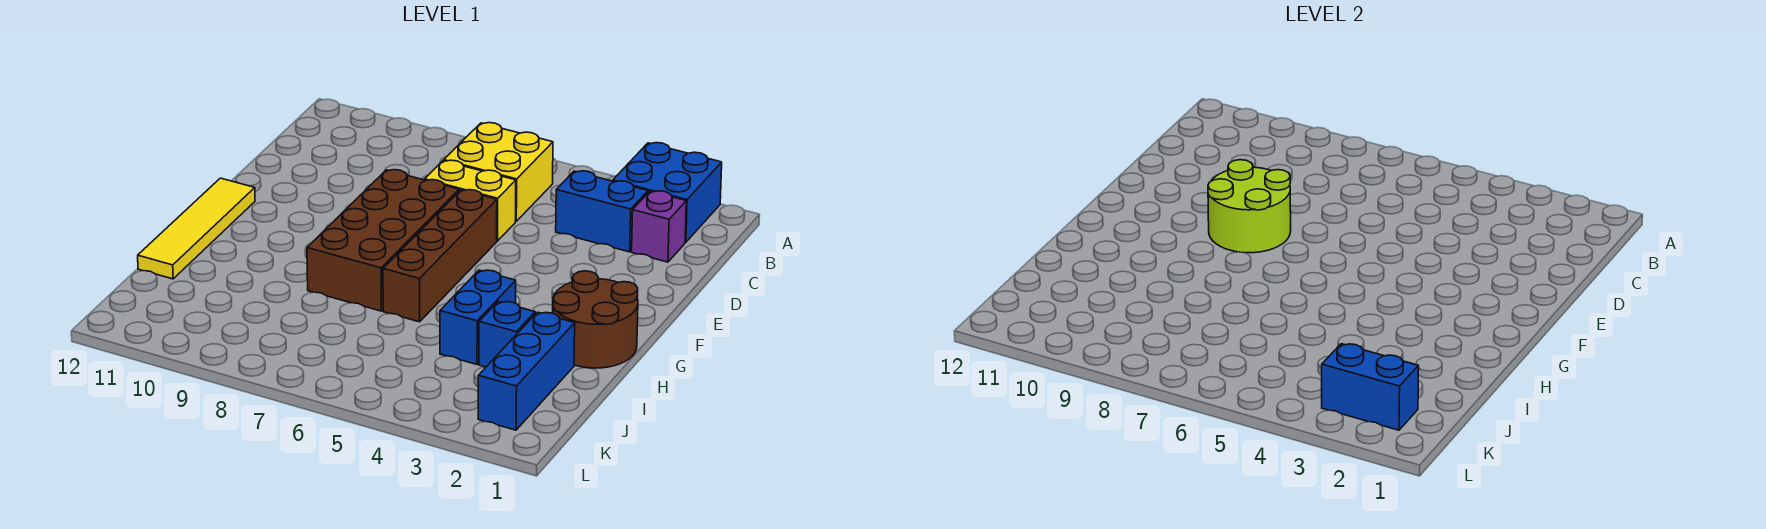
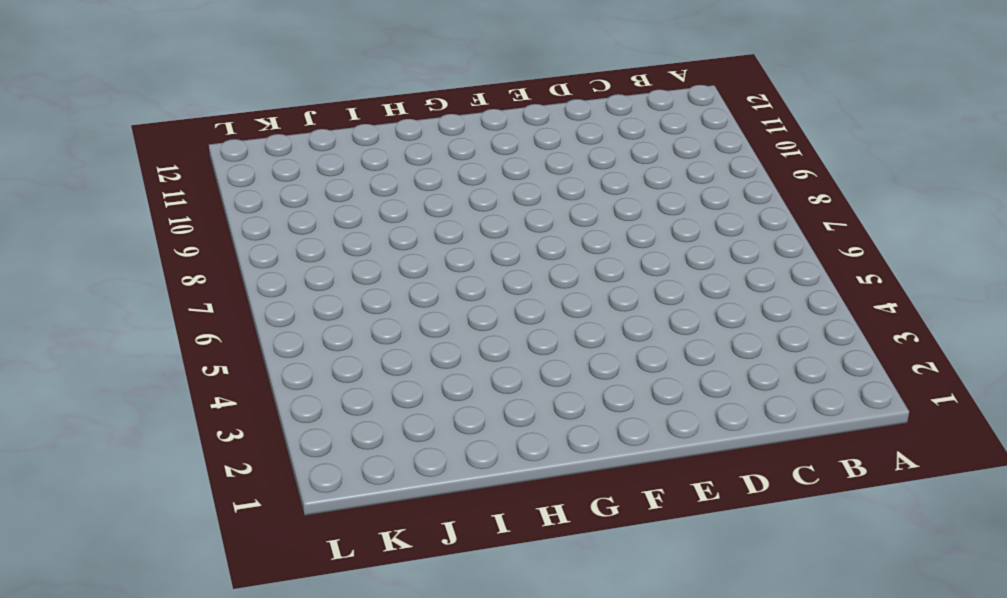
none -> blue brick A2:B3 level 1
none -> yellow brick B6:C7 level 1
none -> purple brick C2 level 1

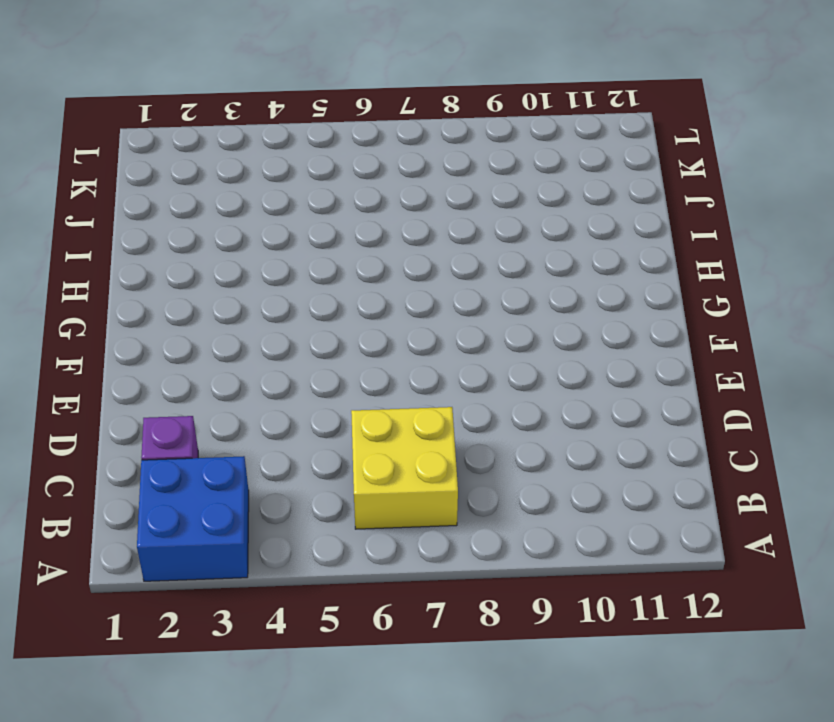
none -> blue brick C3:C4 level 1
none -> yellow brick D6:D7 level 1
none -> brown brick E6:H6 level 1

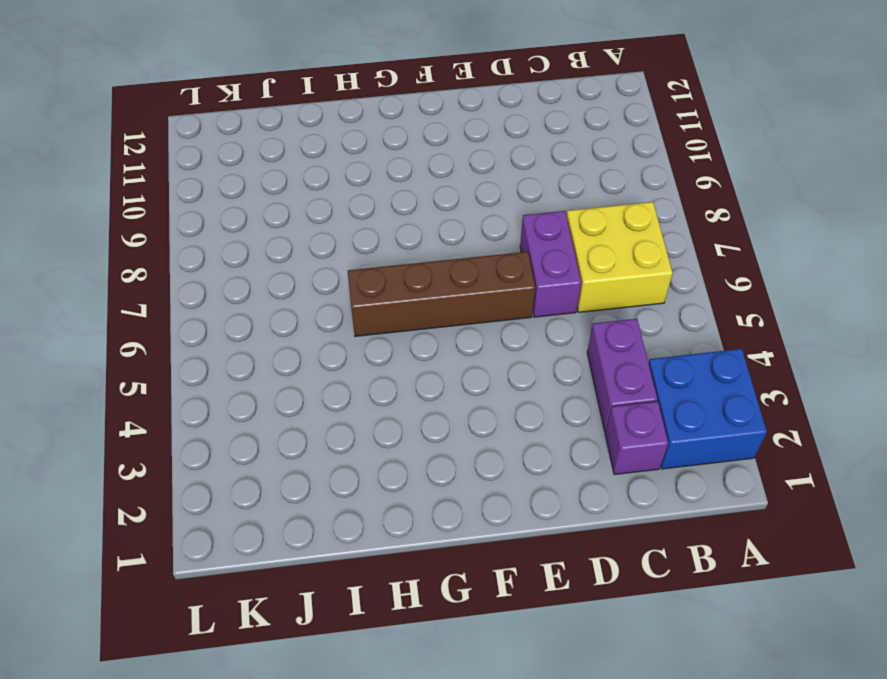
purple brick C3:C4 level 1 -> blue brick C3:C4 level 1
purple brick D6:D7 level 1 -> yellow brick D6:D7 level 1
none -> brown brick E7:H8 level 1
none -> yellow tile F12:I12 level 1
none -> brown round brick G1:H2 level 1

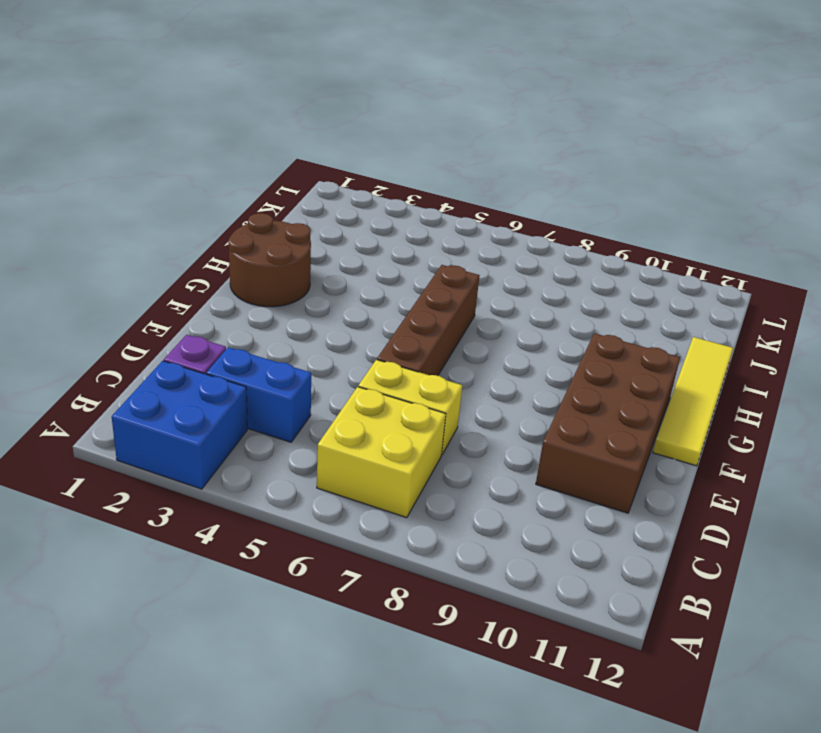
brown brick D10:G11 level 1 -> brown brick E7:H8 level 1
none -> blue brick H4:I4 level 1
none -> blue brick I2:K2 level 1
none -> blue brick I3 level 1

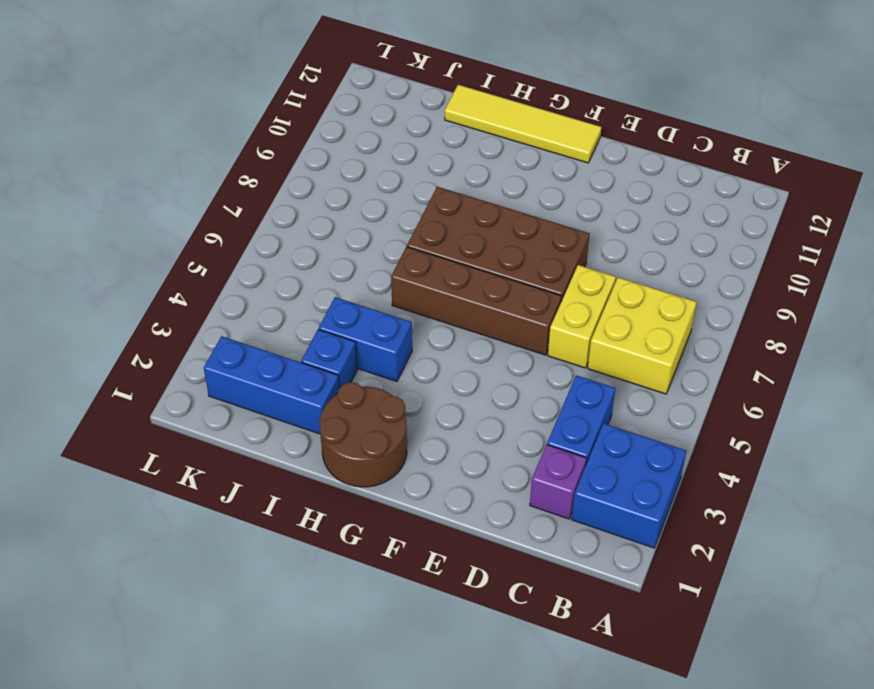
none -> lime round brick E8:F9 level 2
none -> blue brick K2:K3 level 2

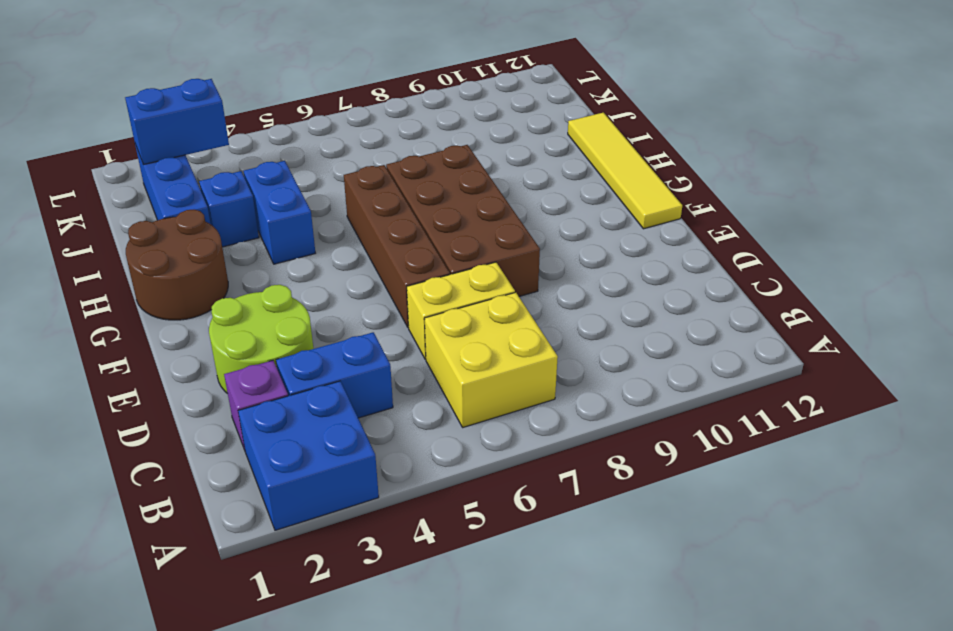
lime round brick D2:E3 level 1 -> lime round brick E8:F9 level 2

